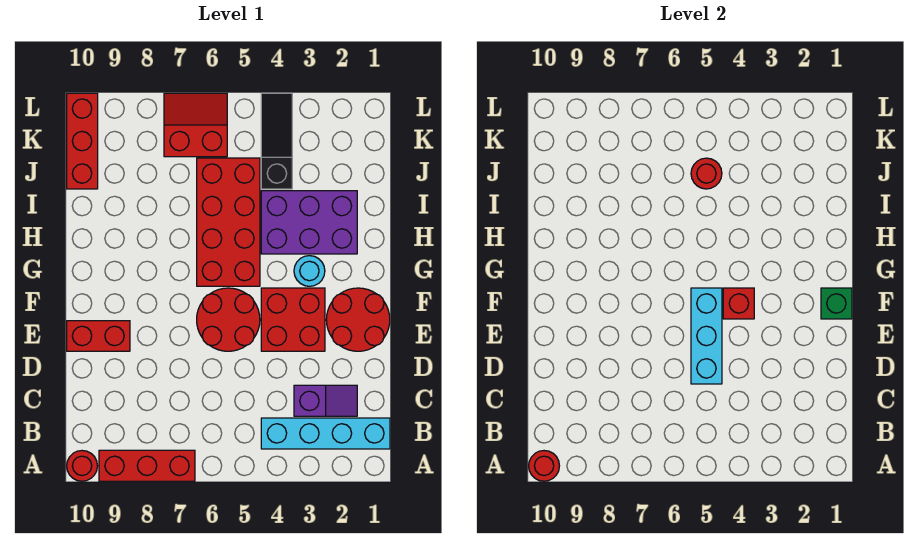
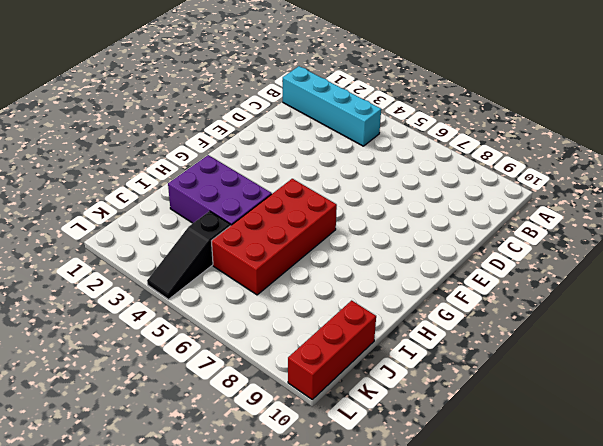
none -> red brick A7:A9 level 1
none -> red round brick A10 level 1
none -> purple slope C2:C3 level 1 top 3

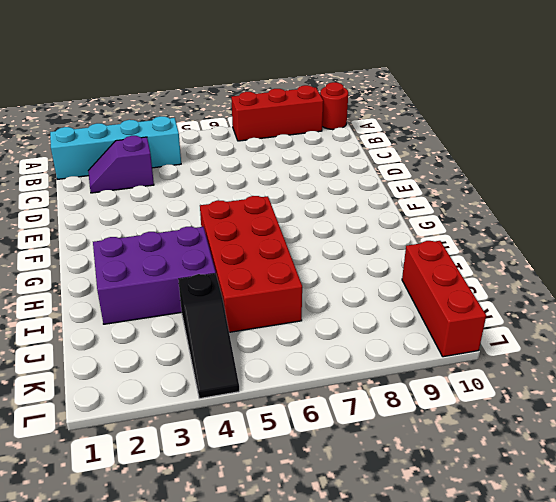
none -> red round brick E1:F2 level 1
none -> red brick E3:F4 level 1
none -> red round brick E5:F6 level 1

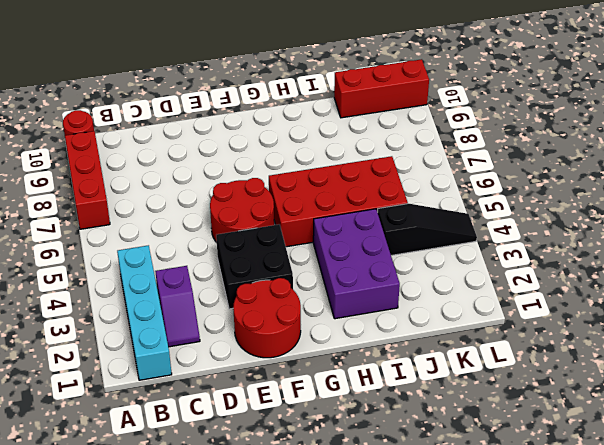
black brick E3:F4 level 1 -> red brick E3:F4 level 1
none -> red brick E9:E10 level 1
none -> cyan round brick G3 level 1
none -> red slope K6:L7 level 1 top K

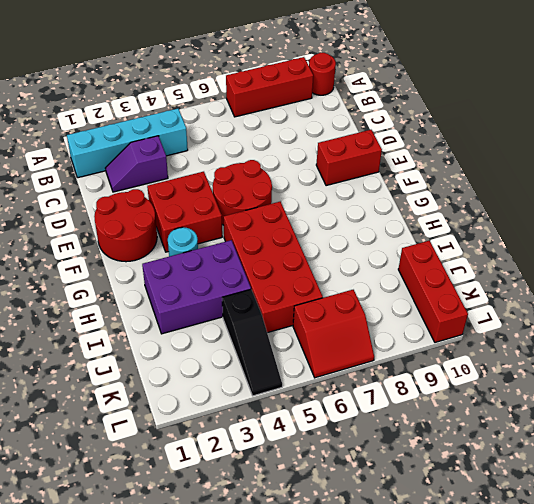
none -> red round brick A10 level 2
none -> cyan brick D5:F5 level 2
none -> green brick F1 level 2

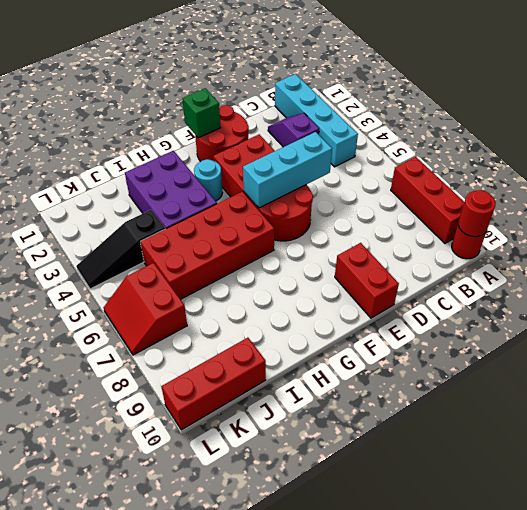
none -> red brick F4 level 2
none -> red round brick J5 level 2

